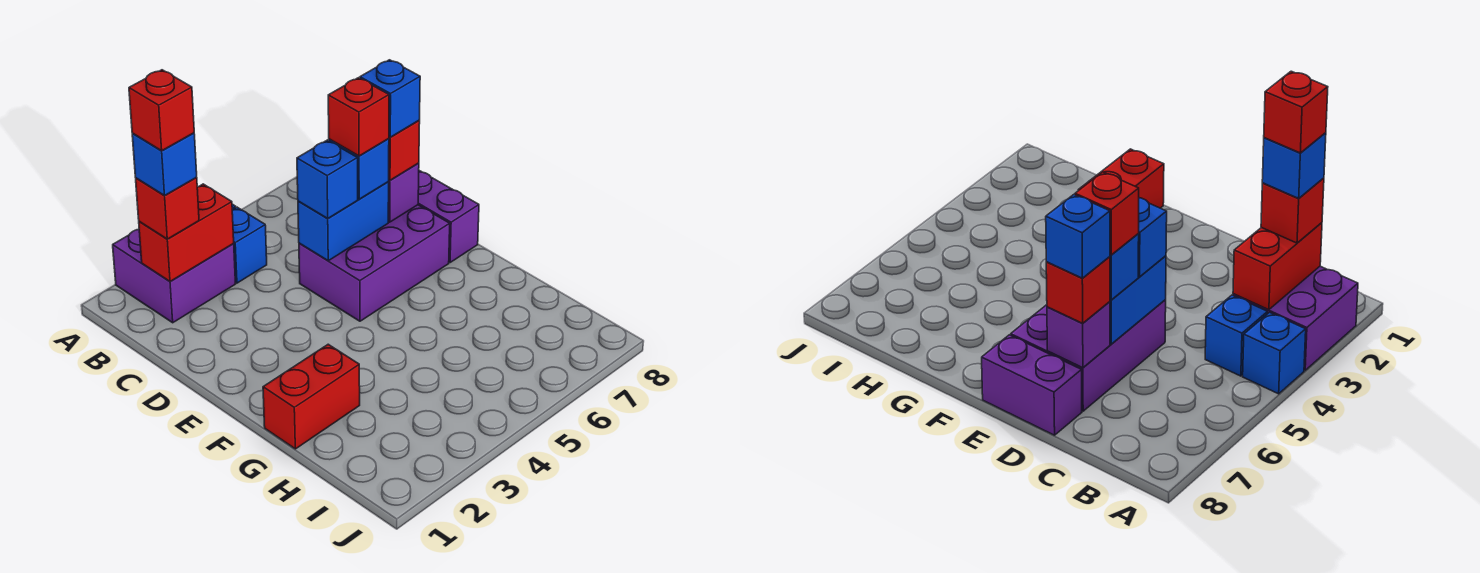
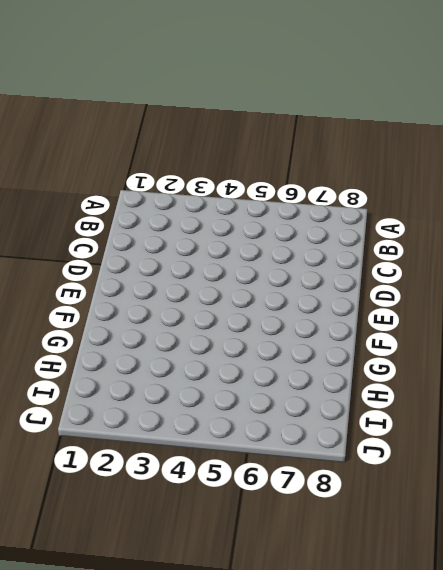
none -> purple brick A2:B3 level 1
none -> blue brick A4 level 1
none -> blue brick B4 level 1

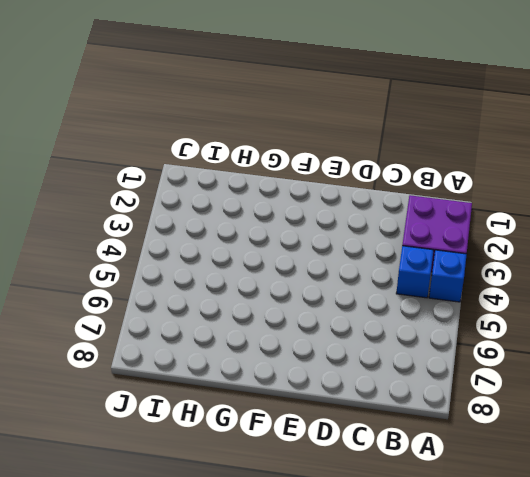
none -> purple brick D5:E7 level 1
none -> purple brick D8:E8 level 1
none -> red brick G1:G2 level 1

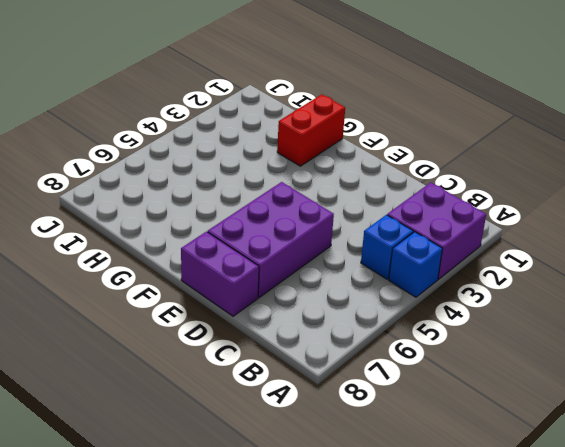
none -> red brick B2:B3 level 2
none -> blue brick D5:D6 level 2
none -> purple brick D7 level 2

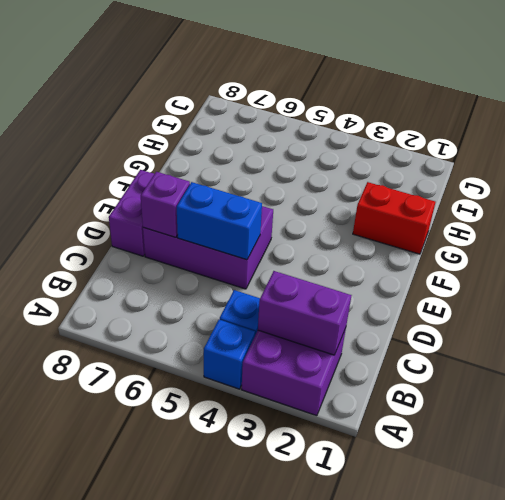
purple brick B2:B3 level 2 -> red brick B2:B3 level 2
none -> red brick B2 level 3
none -> blue brick D5 level 3
none -> blue brick D6 level 3

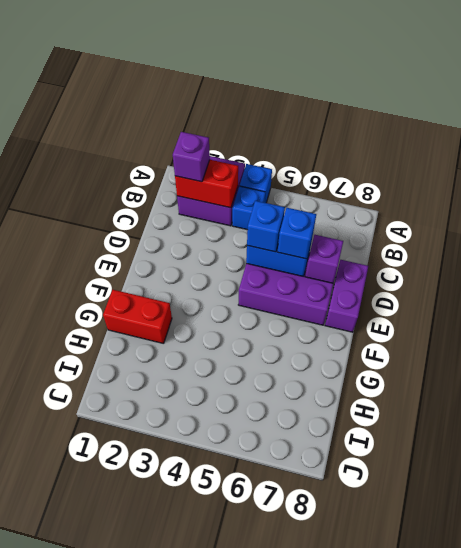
purple brick B2 level 3 -> red brick B2 level 3
none -> red brick D7 level 3
none -> blue brick B2 level 4
none -> red brick D6 level 4

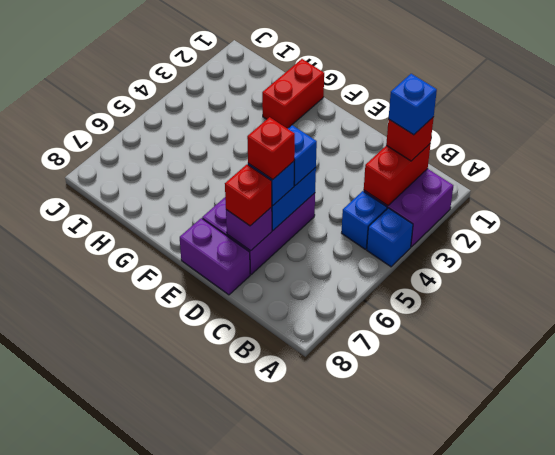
none -> blue brick D7 level 4
none -> red brick B2 level 5

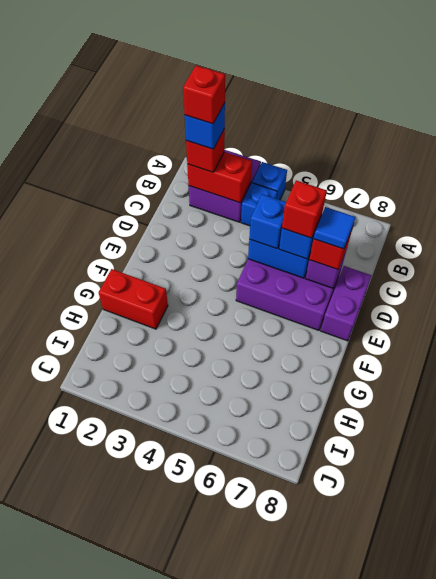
blue tile D7 level 4 -> blue brick D7 level 4

